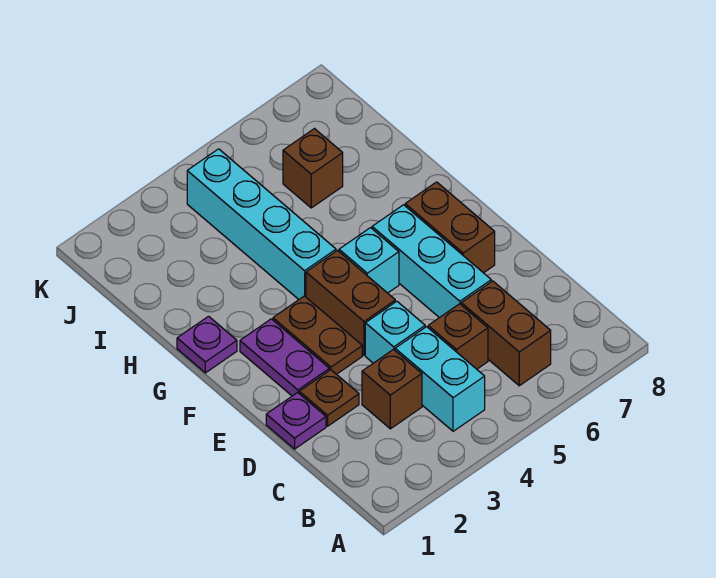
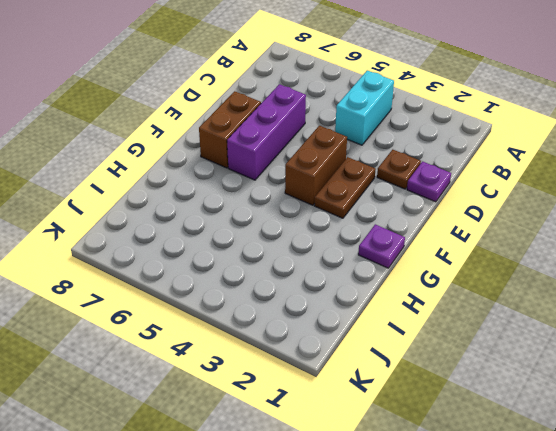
purple brick D6:F6 level 1 -> cyan brick D6:F6 level 1
none -> brown brick B6:C6 level 1
none -> brown brick C3 level 1
none -> brown brick C5 level 1

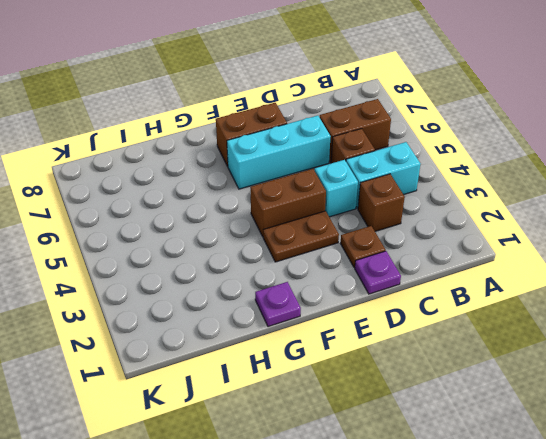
none -> purple plate E2:F2 level 1
none -> cyan brick F5 level 1
none -> cyan brick G4:J4 level 1

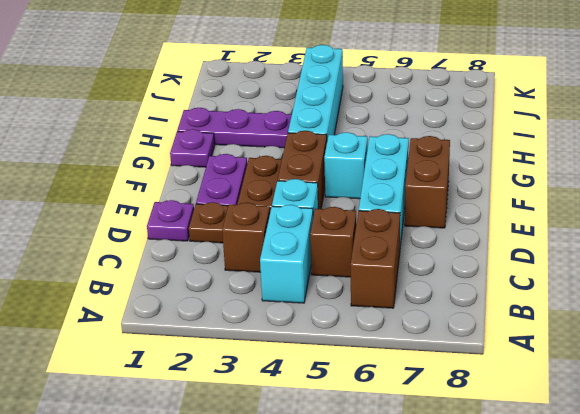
purple plate H1:H3 level 1 -> none
none -> brown brick I6 level 1

